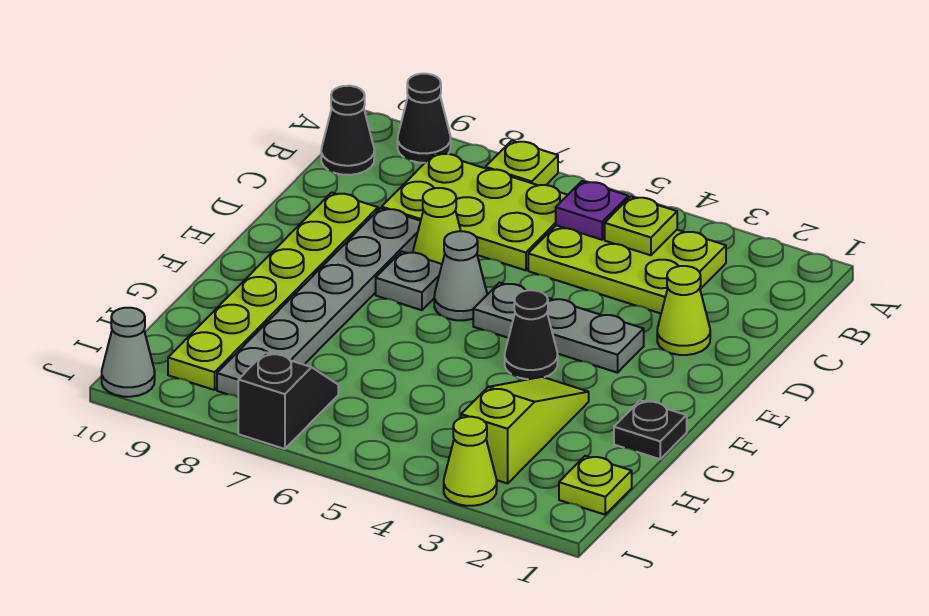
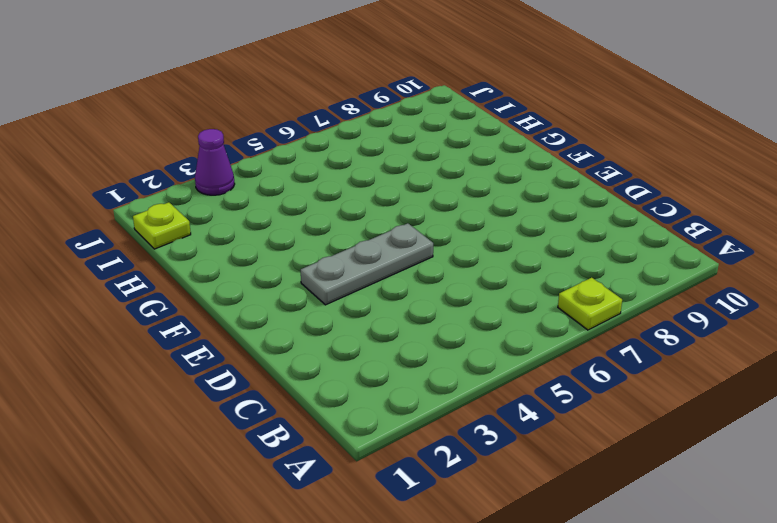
purple cone J3 level 1 -> lime cone J3 level 1
none -> black cone A9 level 1
none -> lime plate B3:C5 level 1
none -> lime plate B6:C8 level 1

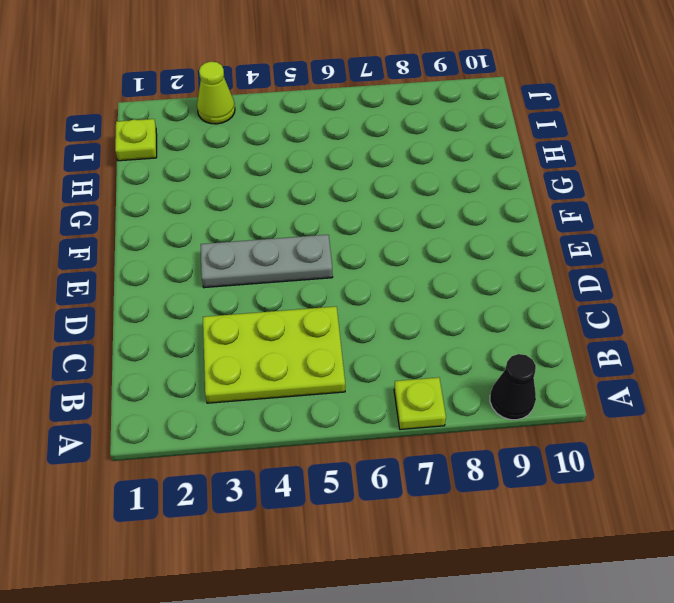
none -> lime plate B6:C8 level 1
none -> black cone B10 level 1
none -> lime cone D2 level 1

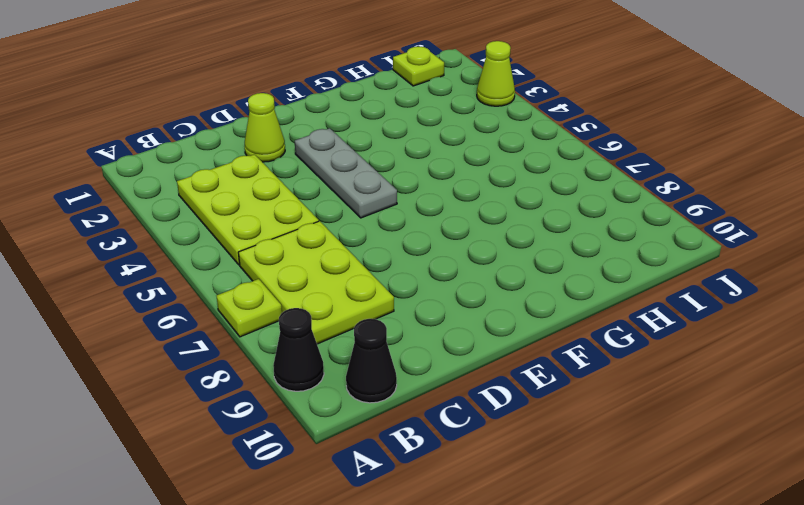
none -> lime cone D7 level 1
none -> grey plate D8:I8 level 1
none -> lime plate D9:I9 level 1

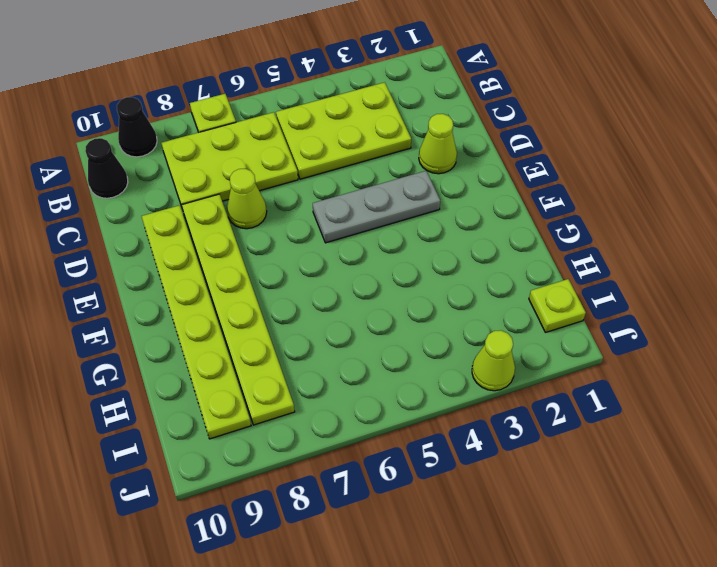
lime plate D8:I8 level 1 -> grey plate D8:I8 level 1
none -> grey cone E6 level 1
none -> grey plate E7 level 1
none -> black cone F4 level 1

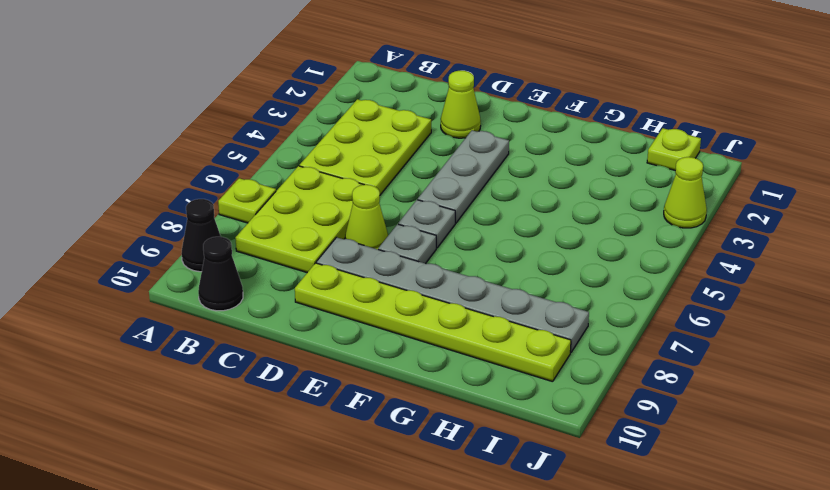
grey plate E6 level 1 -> grey cone E6 level 1
none -> black cone F4 level 1
none -> black plate G1 level 1
none -> lime slope G3:I3 level 1 top I

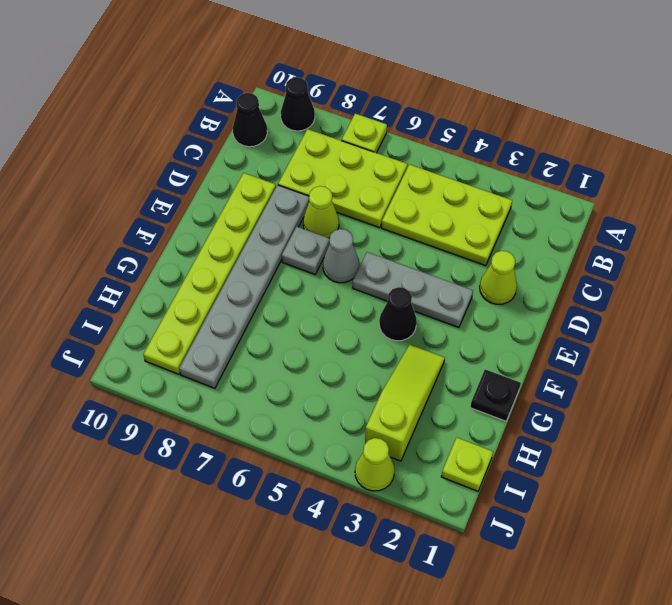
none -> black slope I7:J7 level 1 top J
none -> grey cone J10 level 1
none -> lime plate B4 level 2

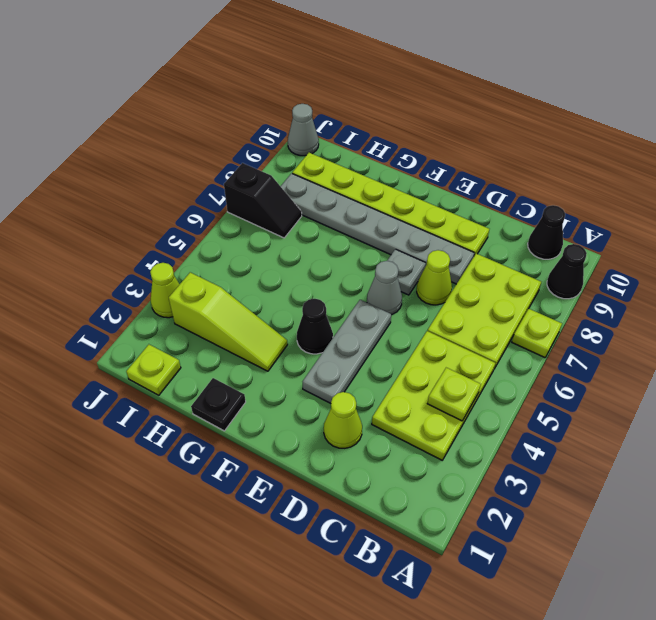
none -> purple plate B5 level 2

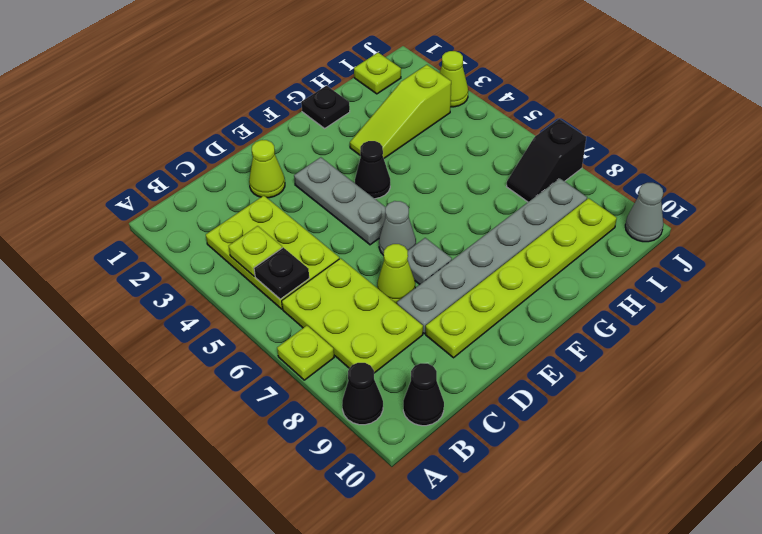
black plate B5 level 2 -> purple plate B5 level 2

